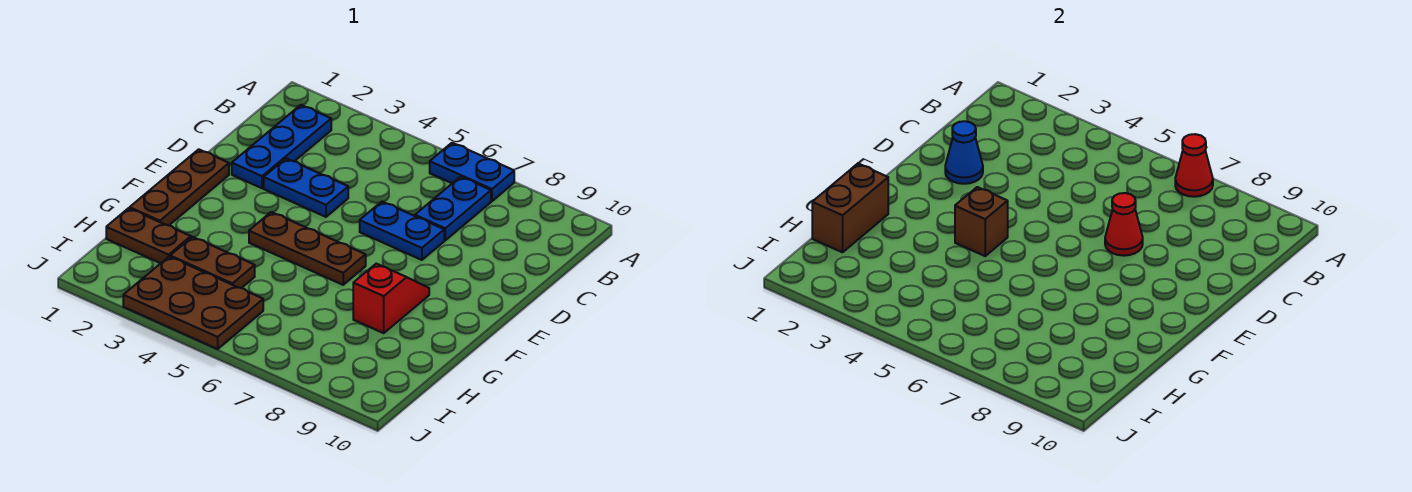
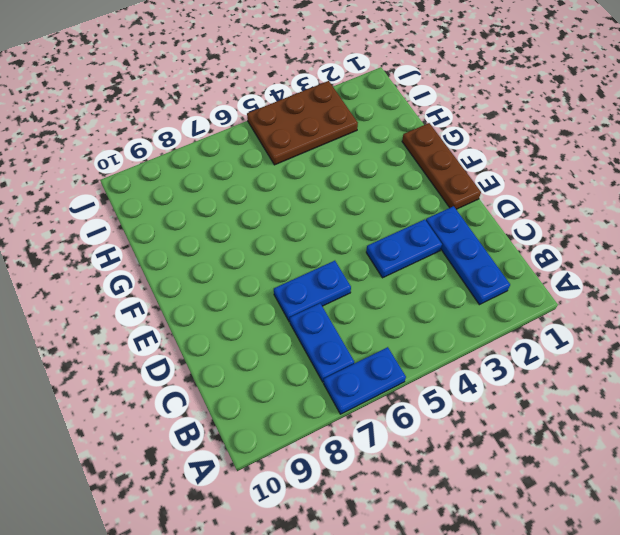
none -> brown plate F4:F6 level 1
none -> red slope F8:G8 level 1 top G
none -> brown plate H1:H2 level 1

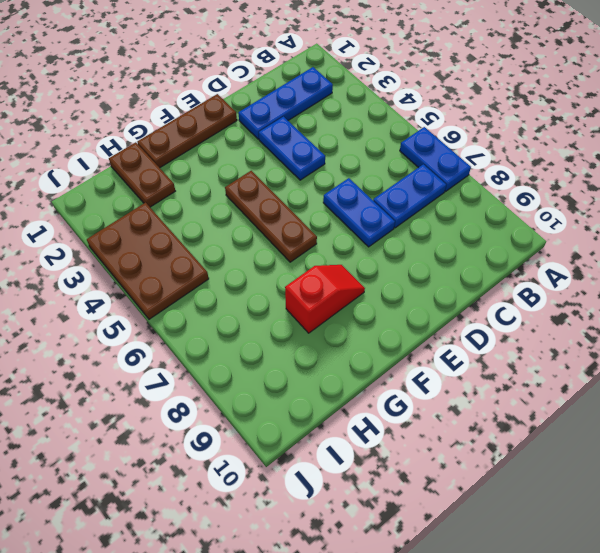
none -> brown plate H3:H4 level 1
none -> red cone A7 level 2
none -> blue cone D2 level 2

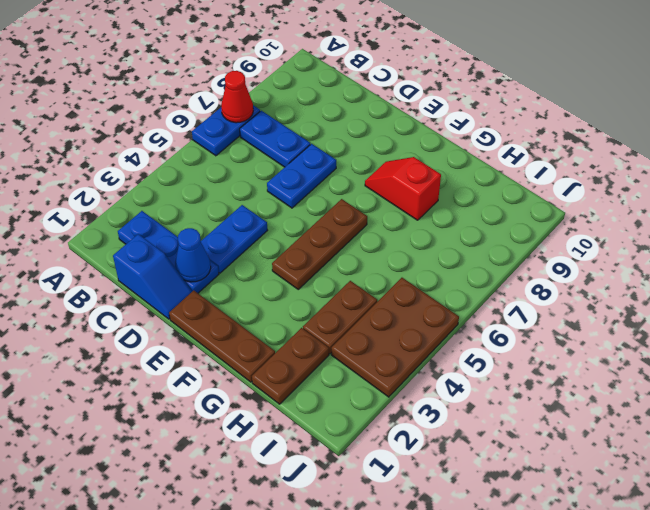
blue slope C1:D1 level 1 top C -> none
none -> red cone D7 level 2
none -> brown brick F4 level 2
none -> brown brick G1:H1 level 2

